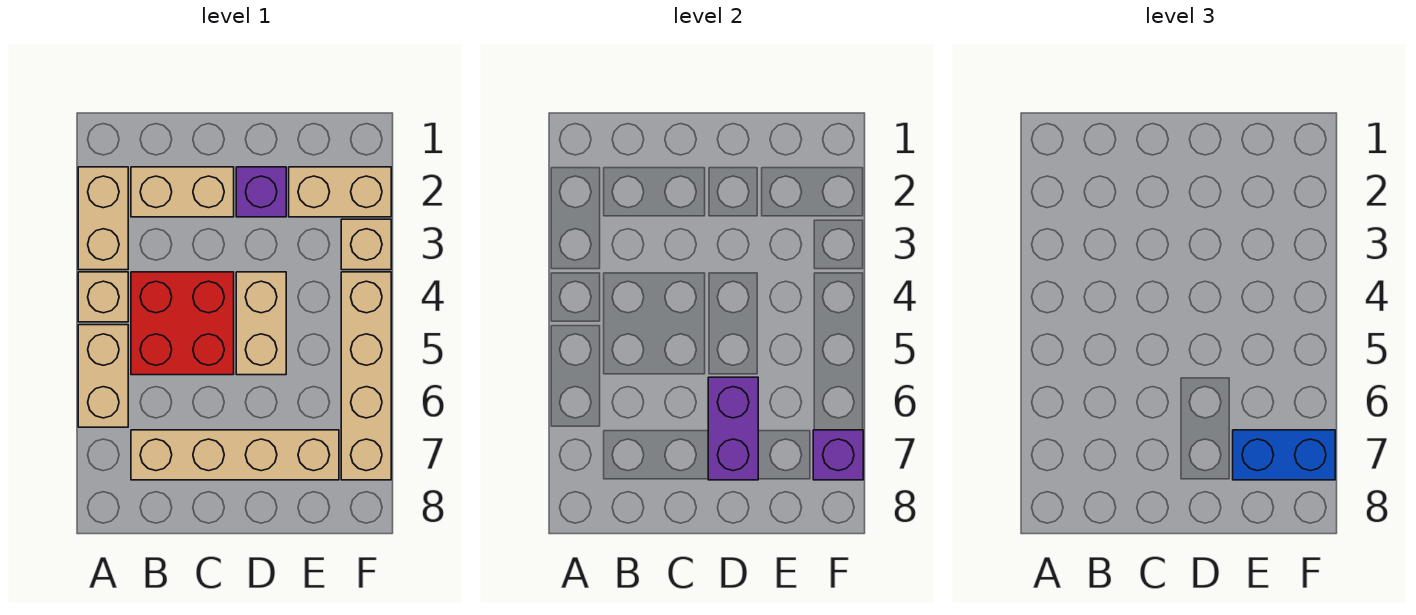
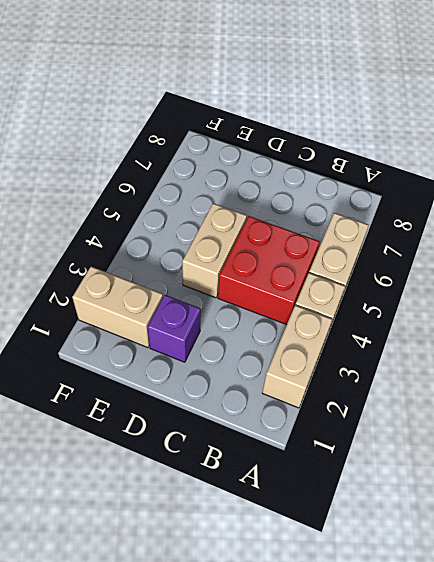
none -> tan brick B2:C2 level 1
none -> tan brick B7:E7 level 1
none -> tan brick F3 level 1

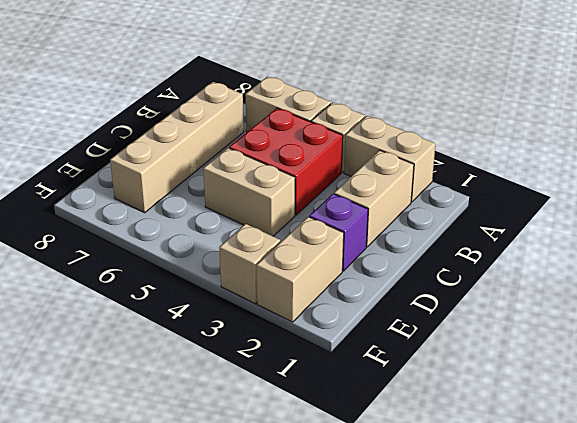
none -> tan brick F4:F7 level 1
none -> purple brick D6:D7 level 2
none -> purple brick F7 level 2

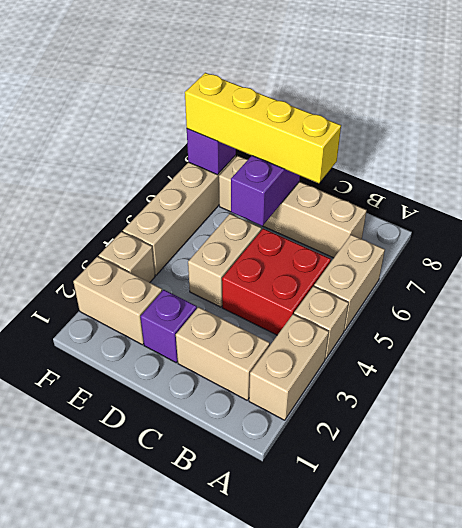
yellow brick C7:F7 level 3 -> blue brick E7:F7 level 3

